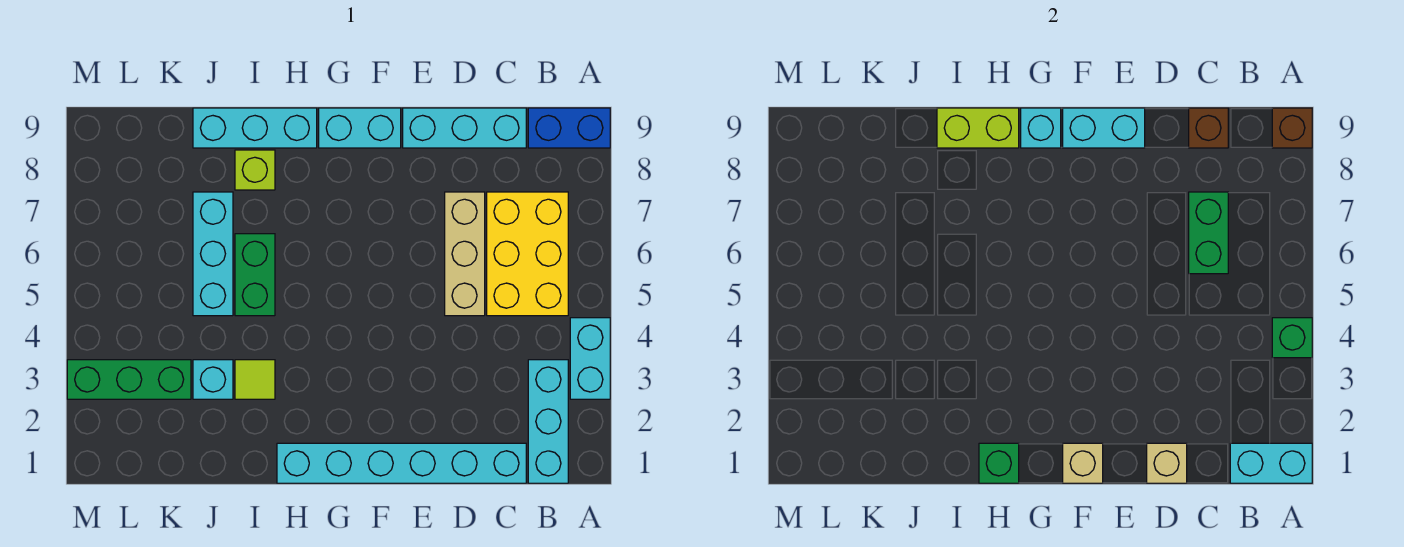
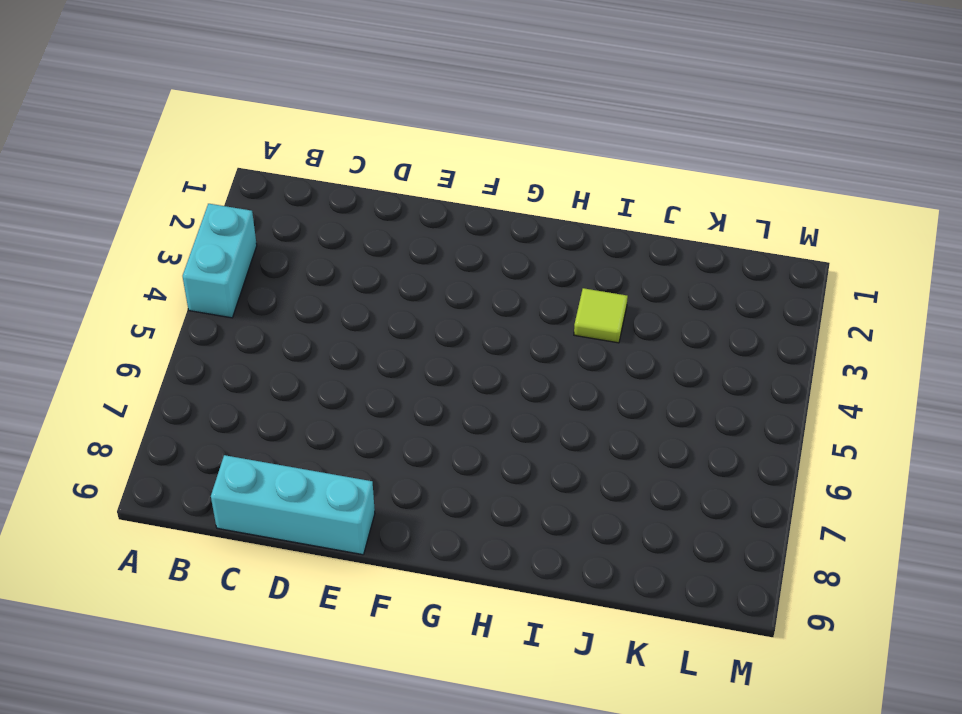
none -> blue brick A9:B9 level 1
none -> cyan brick B1:B3 level 1
none -> yellow brick B5:C7 level 1

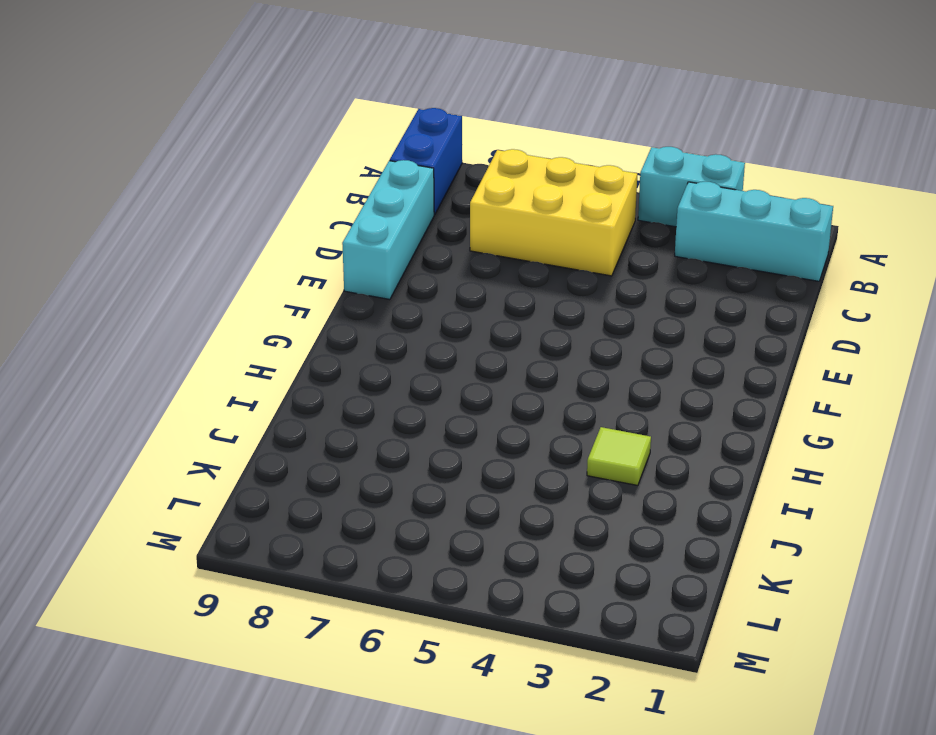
none -> cyan brick C1:H1 level 1
none -> tan brick D5:D7 level 1
none -> cyan brick F9:G9 level 1

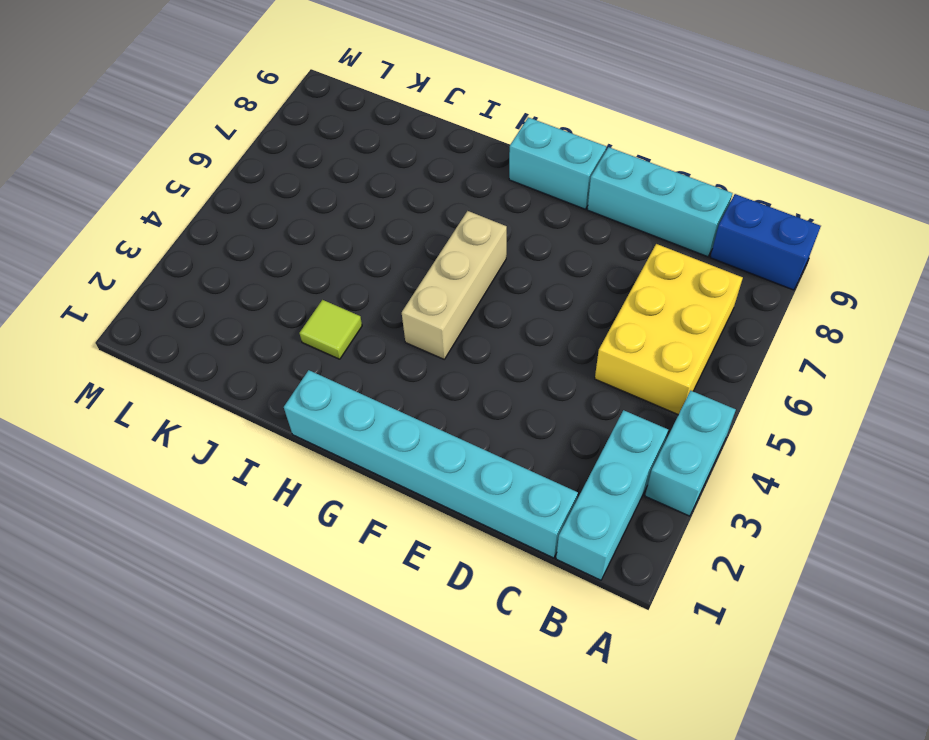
tan brick G4:G6 level 1 -> tan brick D5:D7 level 1
none -> cyan brick H9:J9 level 1
none -> green brick I5:I6 level 1
none -> lime brick I8 level 1

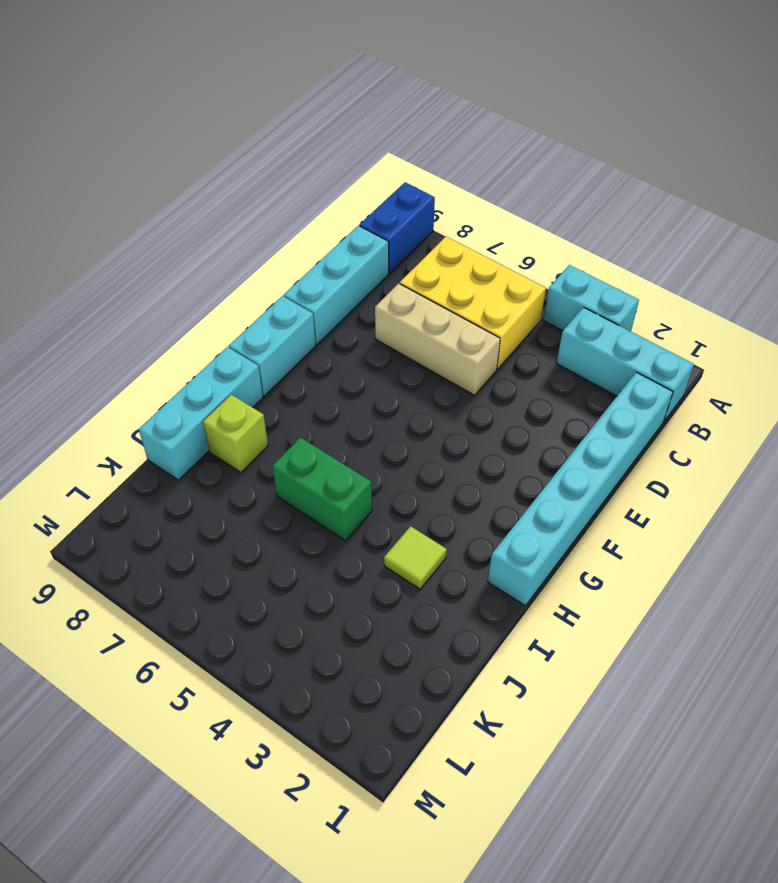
none -> cyan brick J3 level 1
none -> cyan brick J5:J7 level 1
none -> green brick K3:M3 level 1

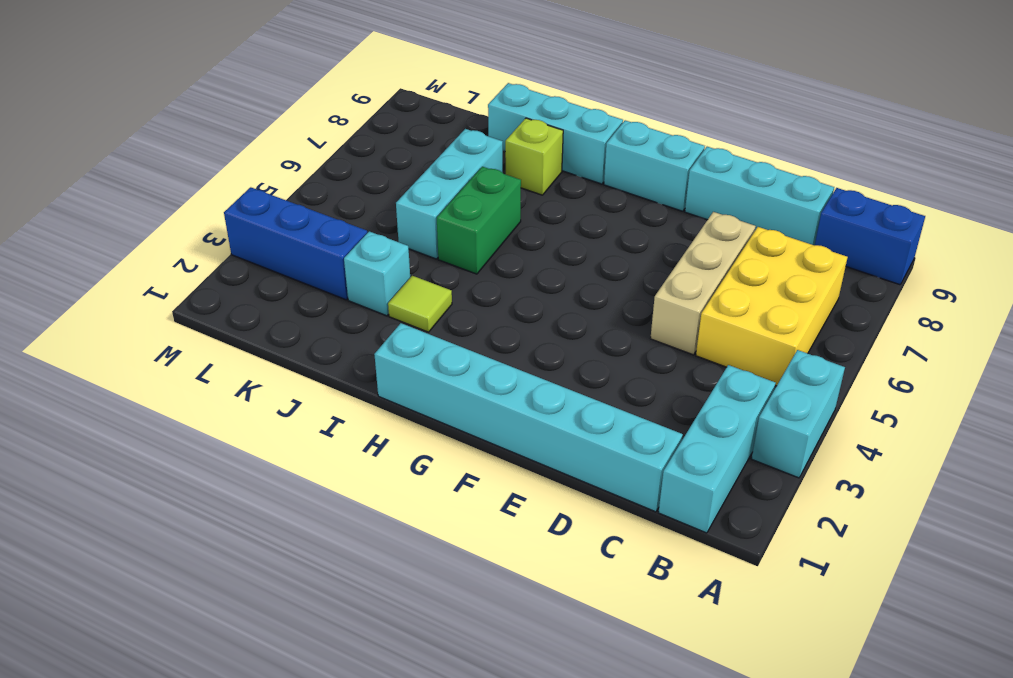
blue brick K3:M3 level 1 -> green brick K3:M3 level 1
none -> cyan brick A1:B1 level 2
none -> green brick A4 level 2
none -> brown brick A9 level 2

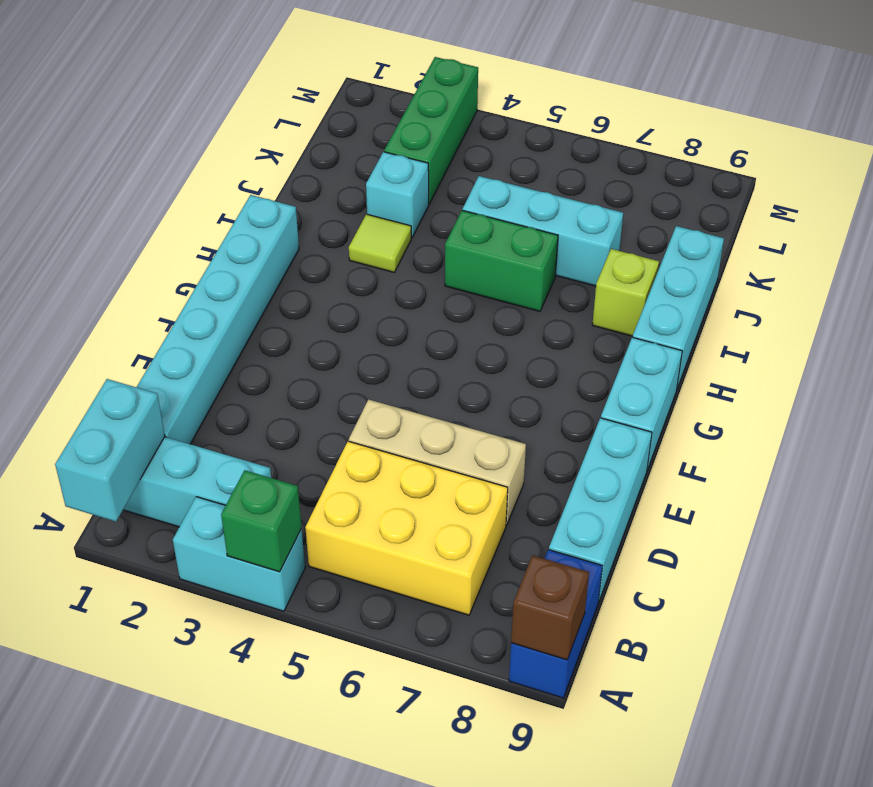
none -> green brick C6:C7 level 2
none -> brown brick C9 level 2
none -> tan brick D1 level 2

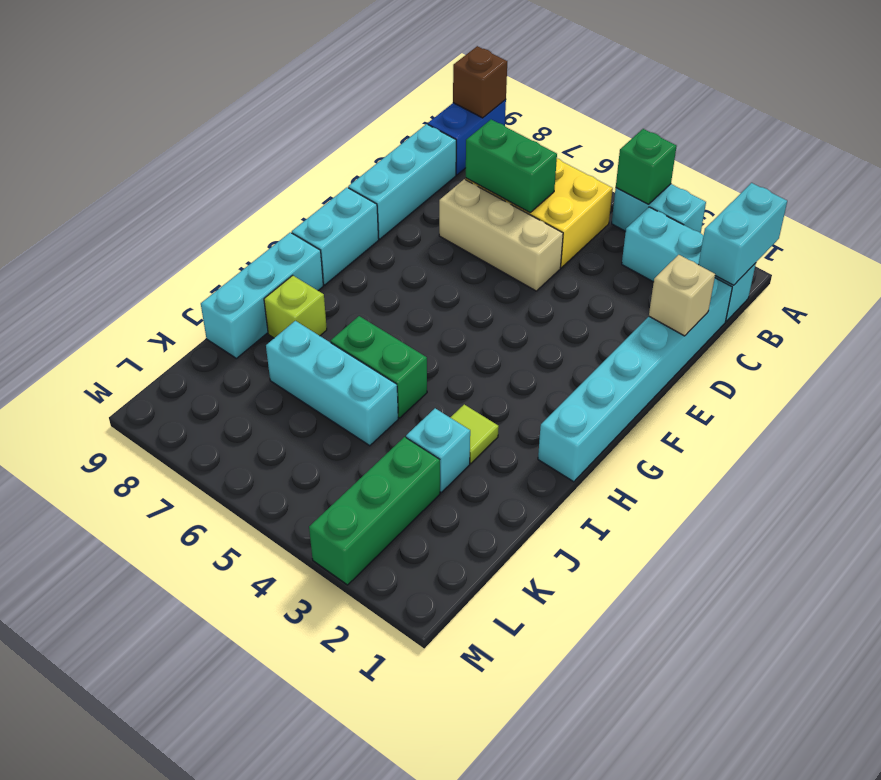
none -> brown brick C9 level 2
none -> cyan brick E9:F9 level 2
none -> tan brick F1 level 2

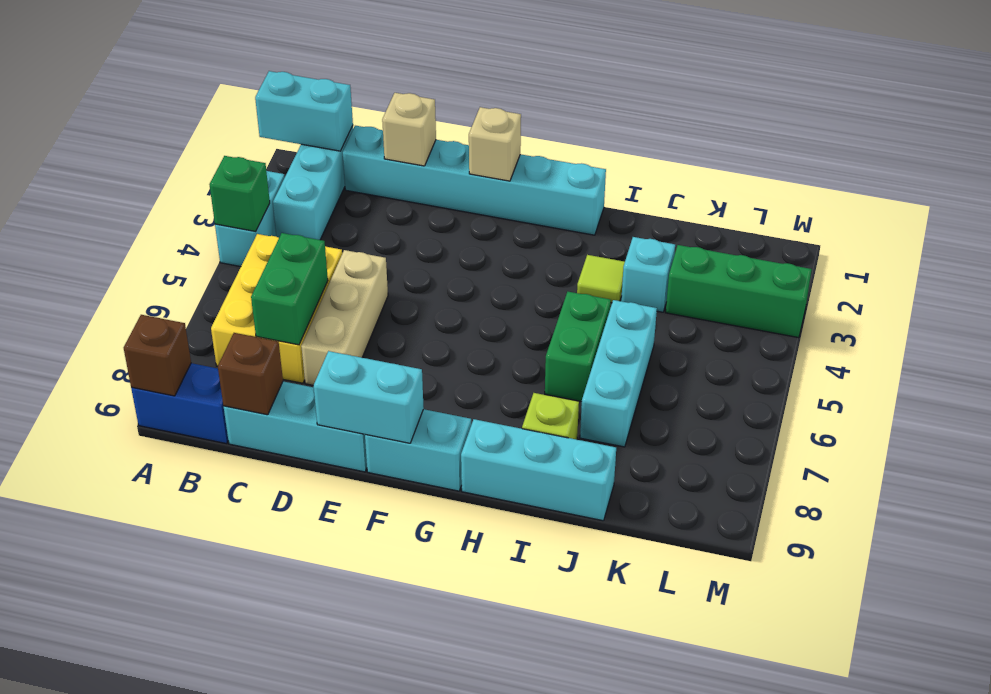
none -> cyan brick G9 level 2
none -> green brick H1 level 2
none -> lime brick H9:I9 level 2

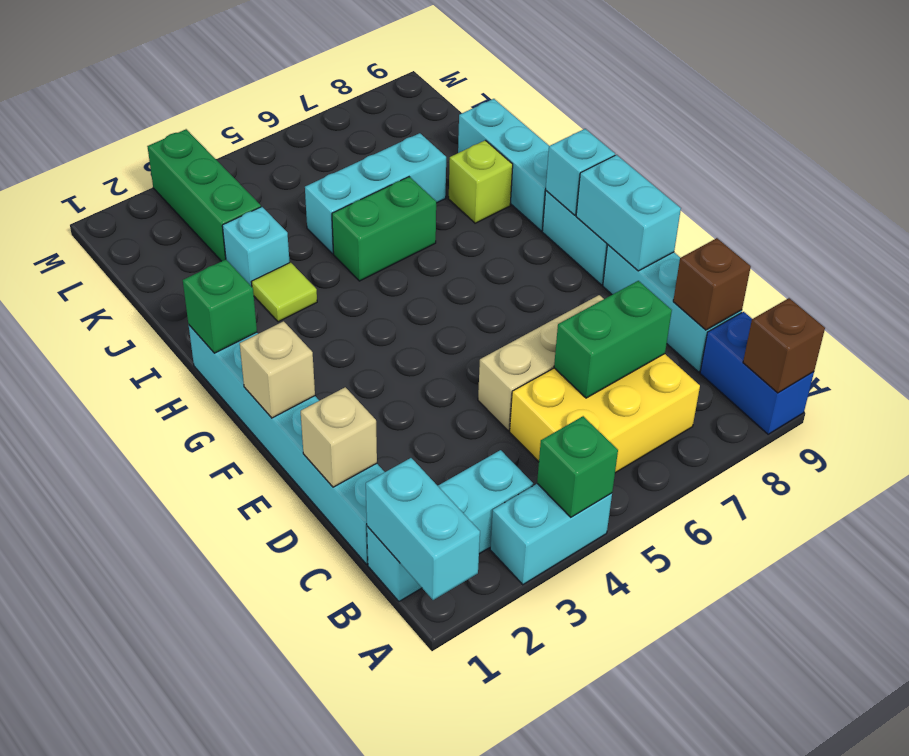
none -> lime brick H9:I9 level 2

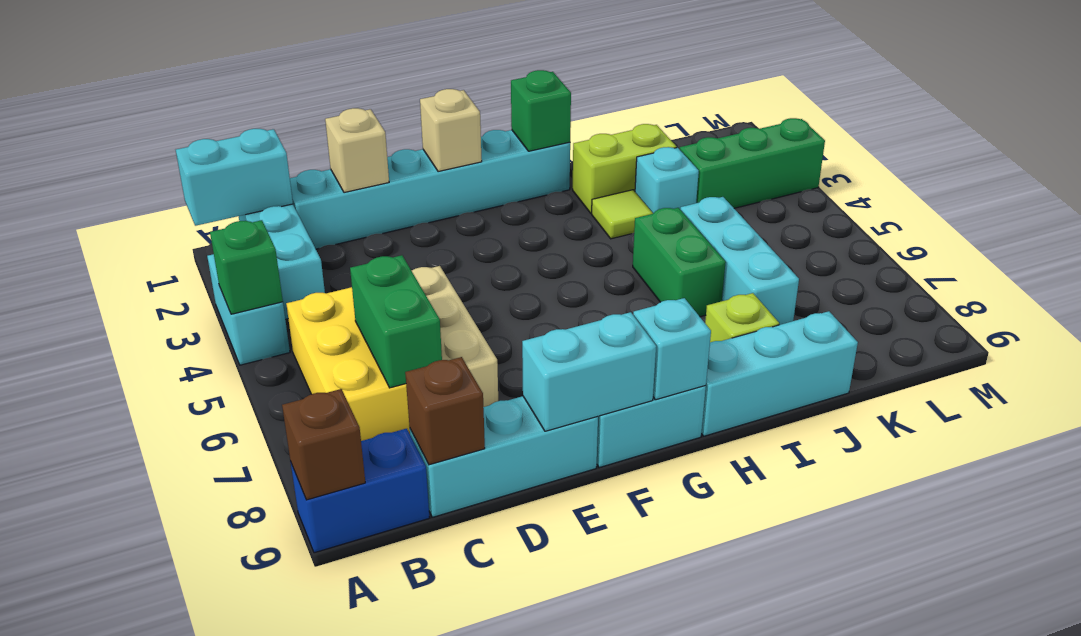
lime brick I2:J2 level 1 -> lime brick H9:I9 level 2

